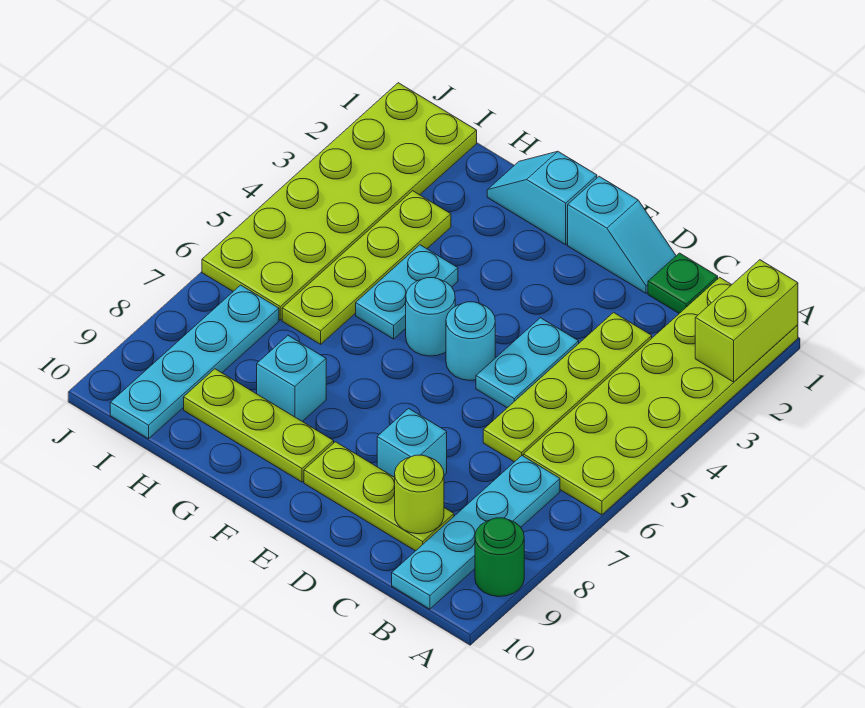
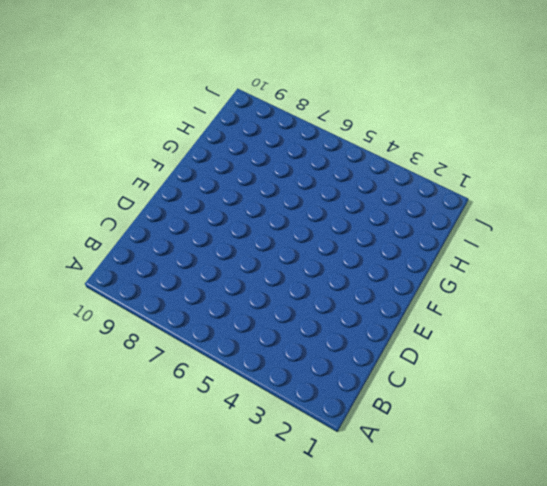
none -> lime plate A1:B6 level 1
none -> green round brick A9 level 1
none -> cyan plate B7:B10 level 1

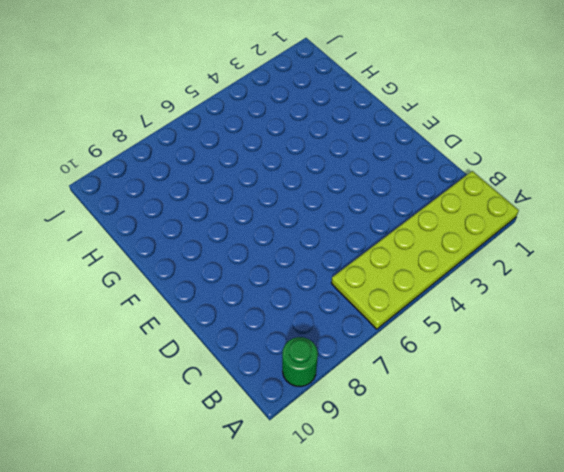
none -> cyan plate B7:B10 level 1
none -> green plate C1 level 1
none -> lime plate C3:C6 level 1

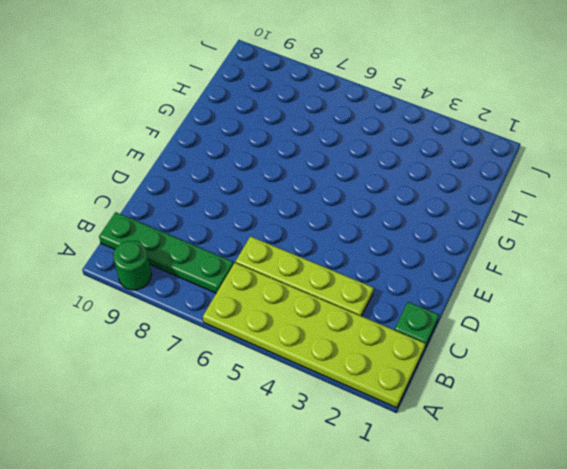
green plate B7:B10 level 1 -> cyan plate B7:B10 level 1
none -> lime plate C9:E9 level 1
none -> cyan slope D1:E1 level 1 top E
none -> cyan plate D4:D5 level 1

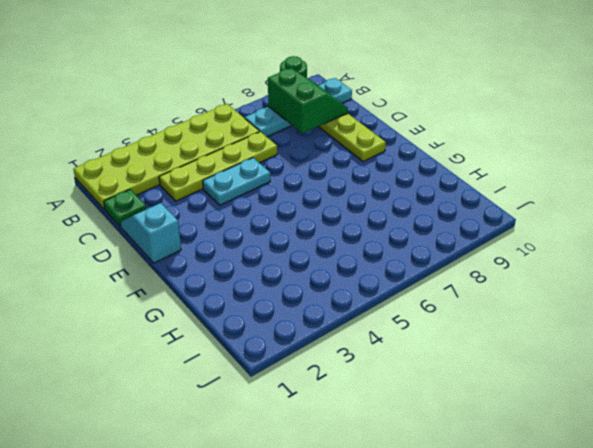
green slope B8:C9 level 2 top 8 -> lime round brick C9 level 2
none -> cyan brick D8 level 1
none -> cyan round brick E5 level 1
none -> cyan slope F1:G1 level 1 top F

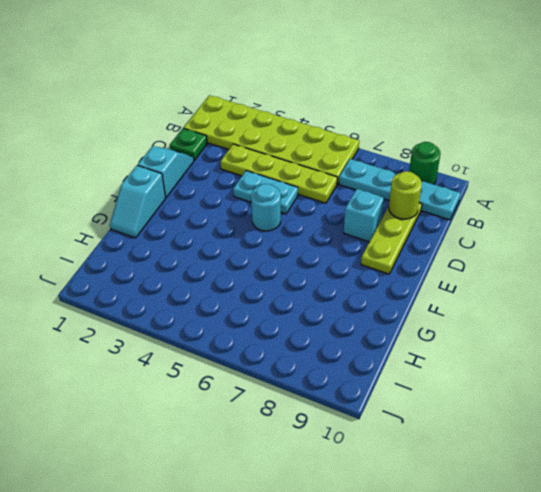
none -> cyan round brick F5 level 1
none -> lime plate F9:H9 level 1
none -> cyan plate G4:G5 level 1

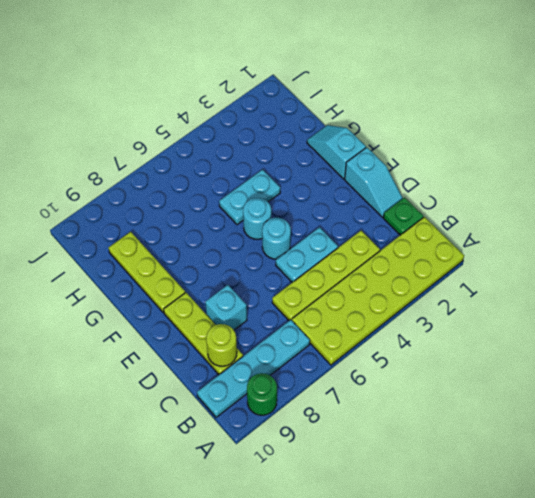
none -> cyan brick G8 level 1
none -> lime plate H3:H6 level 1
none -> lime plate I1:J6 level 1

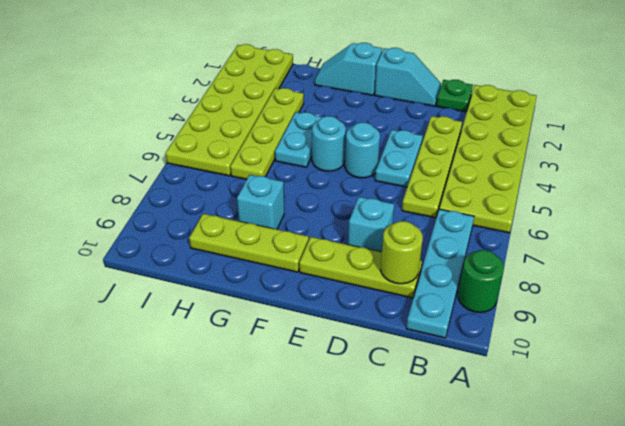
none -> cyan plate I7:I10 level 1
none -> lime brick A1:A2 level 2

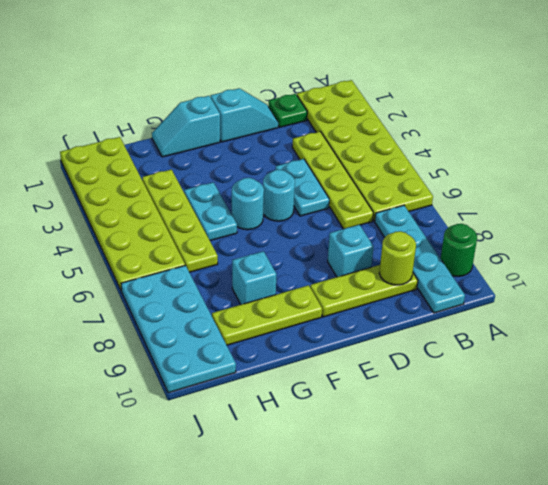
cyan plate I7:J10 level 1 -> cyan plate I7:I10 level 1
none -> lime brick A1:A2 level 2

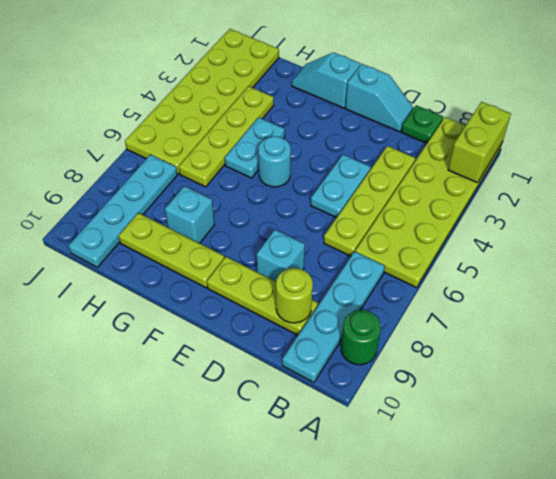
none -> cyan round brick E5 level 1

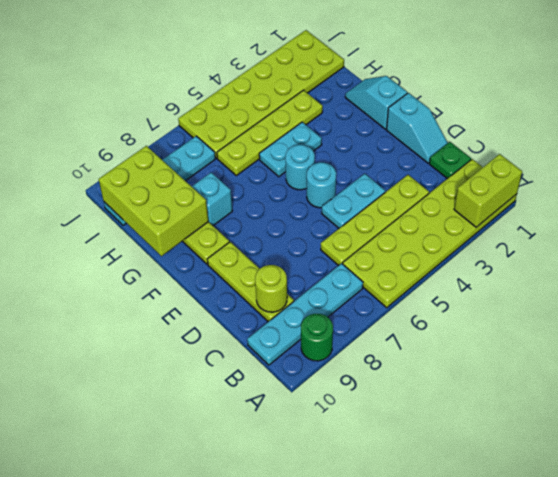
lime brick G9:I10 level 2 -> none
none -> cyan brick D8 level 1

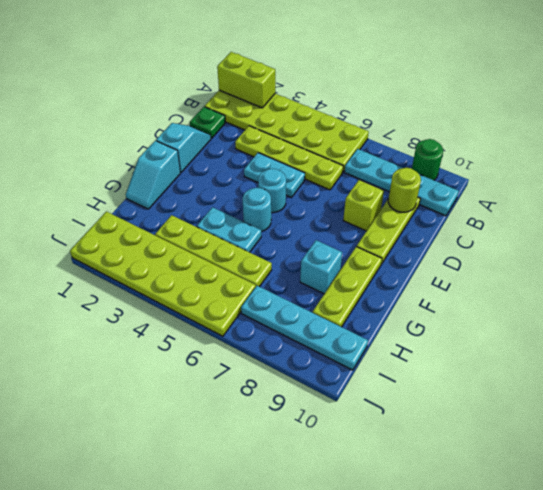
lime brick D8 level 1 -> cyan brick D8 level 1

